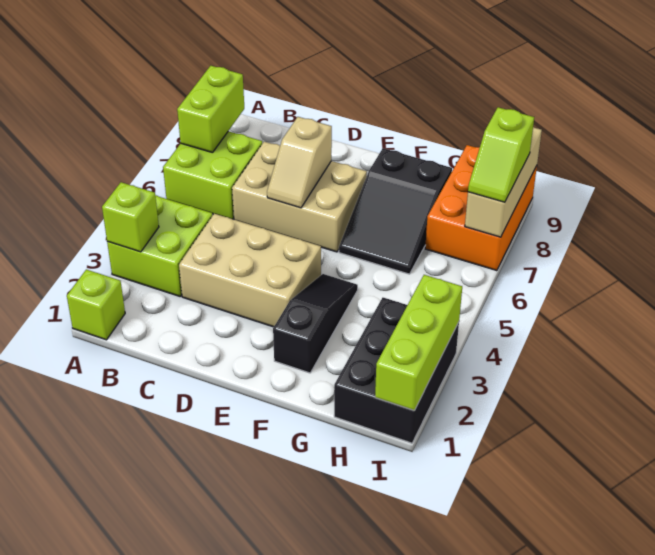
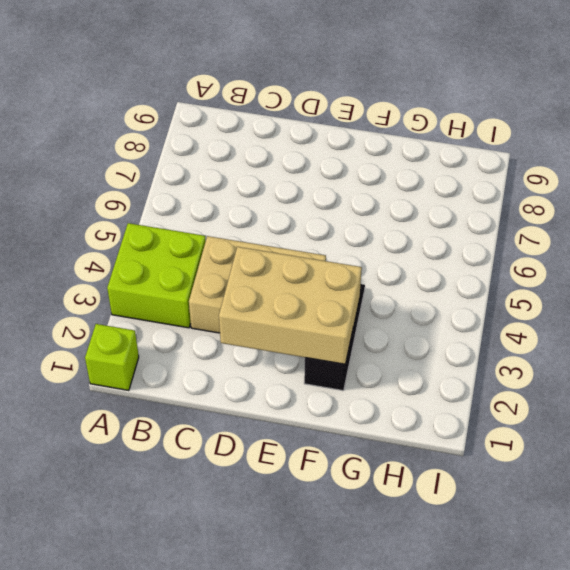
tan brick D2:F3 level 2 -> tan brick C6:E7 level 1
none -> lime brick A6:B7 level 1
none -> black slope F6:G8 level 1 top 8
none -> black brick H1:I3 level 1

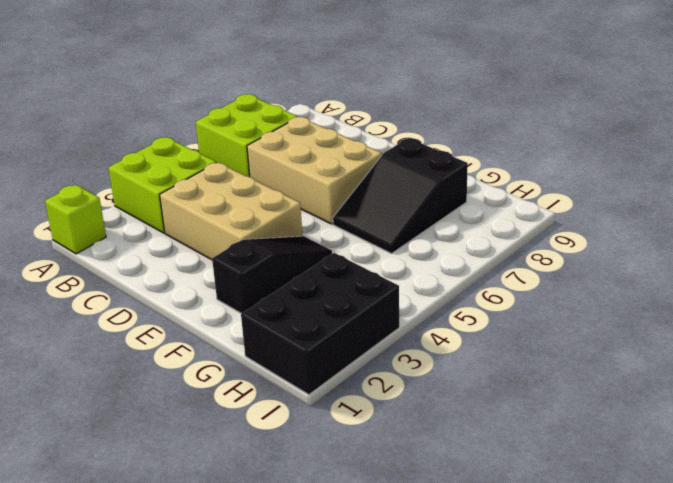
none -> orange brick H7:I9 level 1
none -> lime brick A3 level 2
none -> lime brick A7:A8 level 2

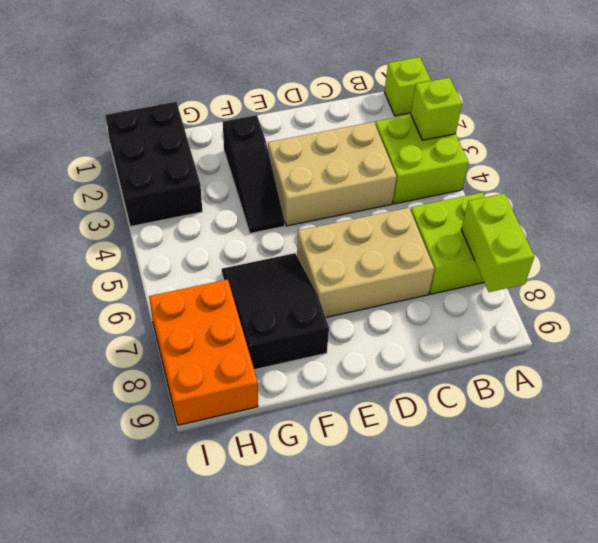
none -> tan slope D6:D7 level 2 top 7
none -> lime brick I1:I3 level 2
none -> tan brick I7:I9 level 2

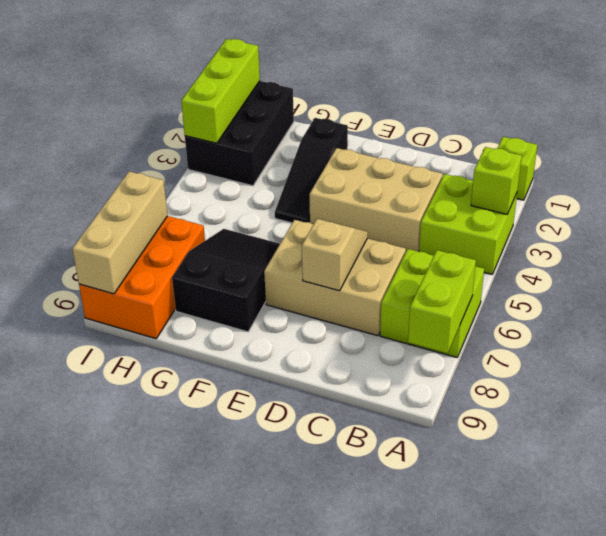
none -> lime slope I7:I8 level 3 top 8

